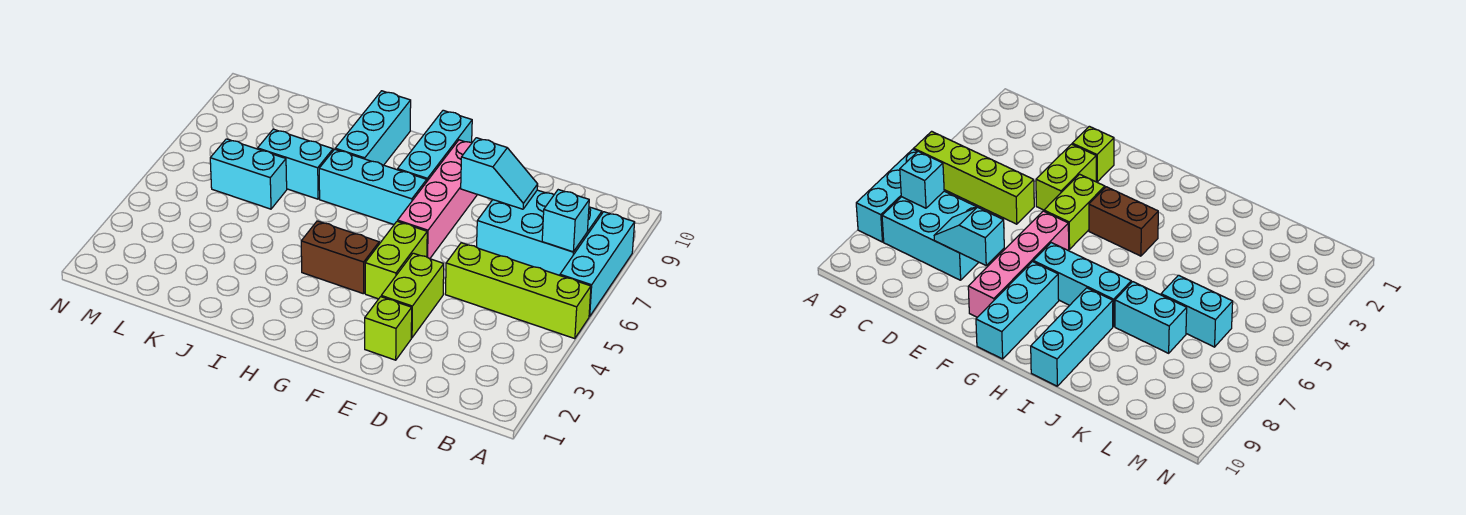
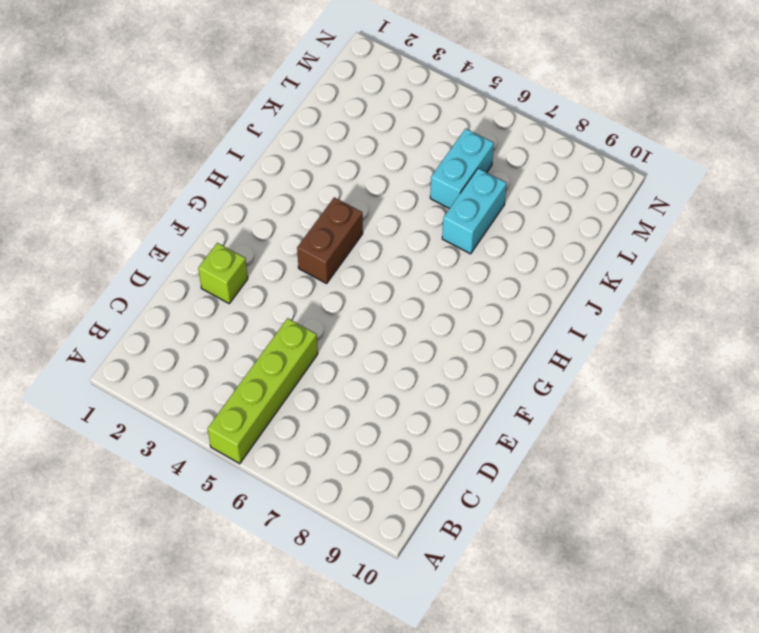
none -> cyan brick A6:A8 level 1
none -> cyan brick B7:D8 level 1
none -> lime brick E3:E4 level 1

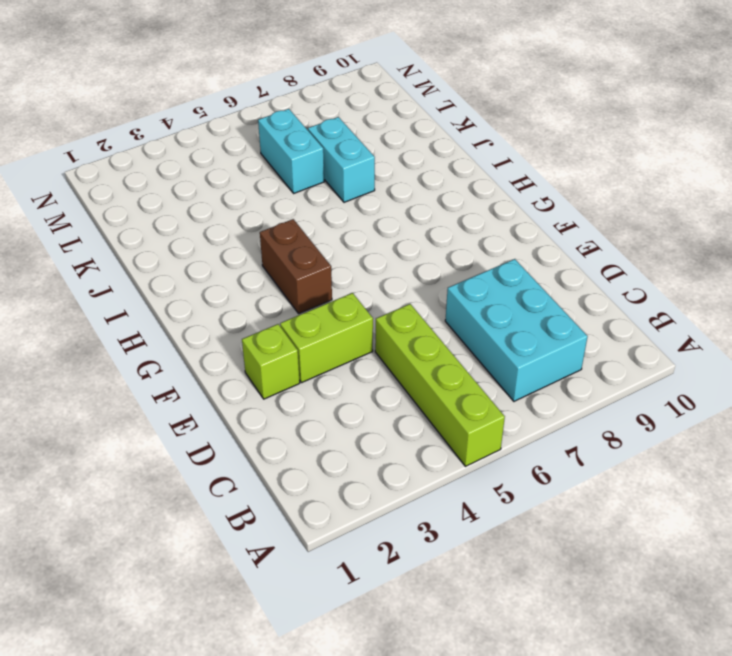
none -> cyan brick A6:A8 level 1
none -> lime brick F4:F5 level 1
none -> pink brick F6:F9 level 1

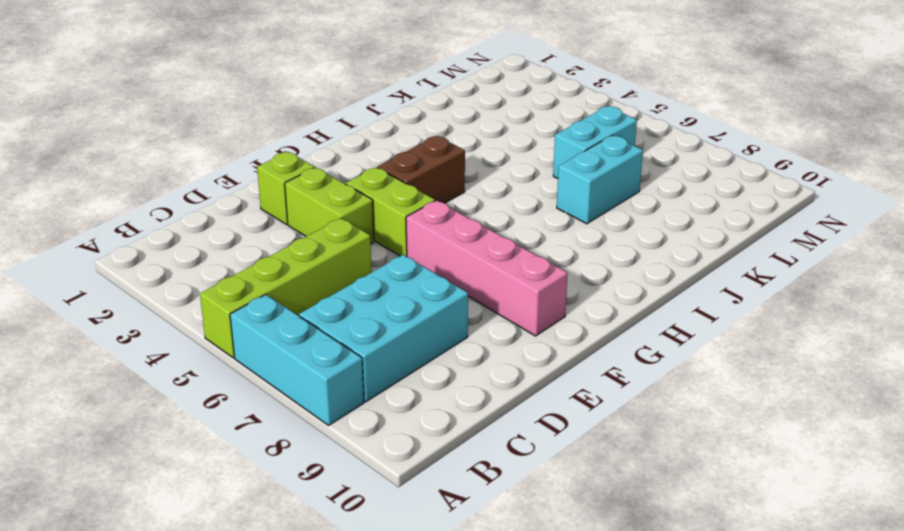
none -> cyan brick G7:I7 level 1
none -> cyan brick G8:G10 level 1
none -> cyan brick I8:I10 level 1

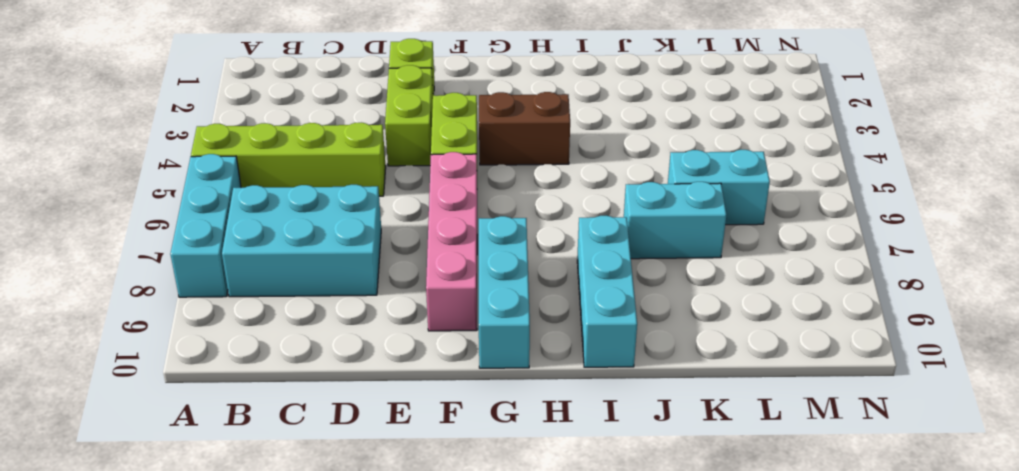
none -> cyan brick G7:I7 level 1
none -> cyan brick B7 level 2
none -> cyan slope D8:E8 level 2 top E

